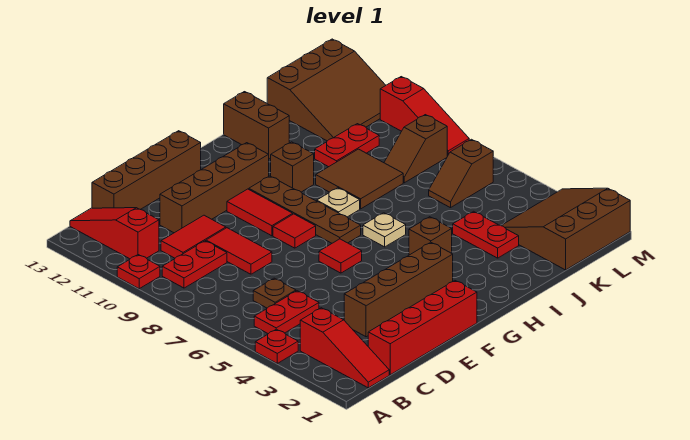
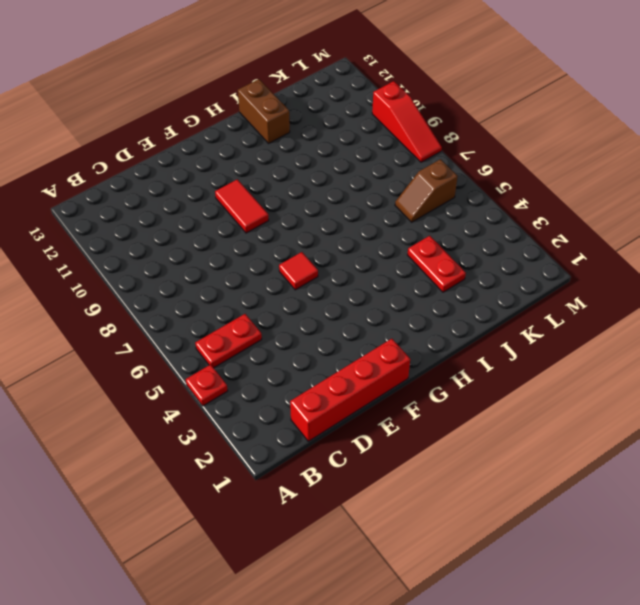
none -> red plate A10 level 1
none -> red slope B1:B3 level 1 top 3
none -> red plate B9:C9 level 1
none -> red slope B11:B13 level 1 top 11

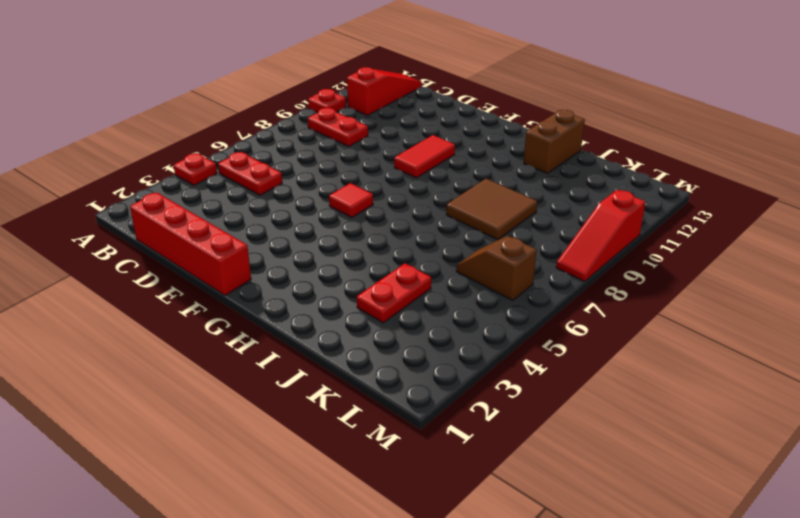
none -> red slope B1:B3 level 1 top 3
none -> brown plate C6 level 1
none -> red tile C10:D10 level 1
none -> brown brick C13:F13 level 1

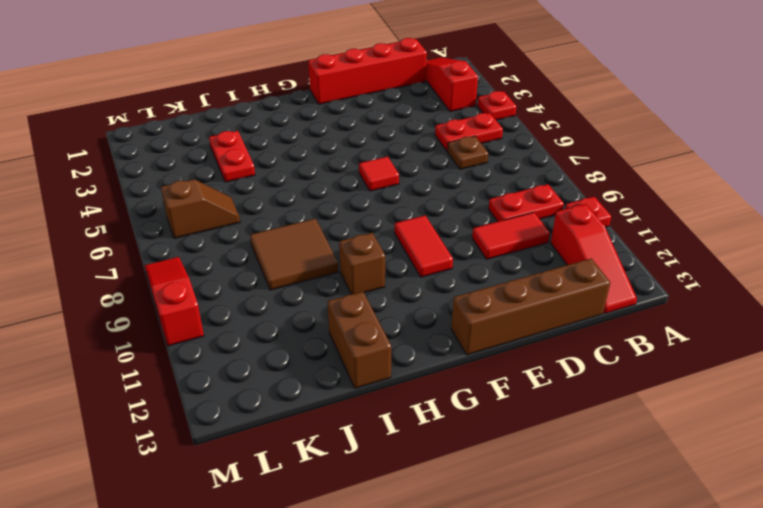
none -> brown brick D3:G3 level 1
none -> red tile D8:D9 level 1
none -> brown brick D11:G11 level 1
none -> red tile F8 level 1

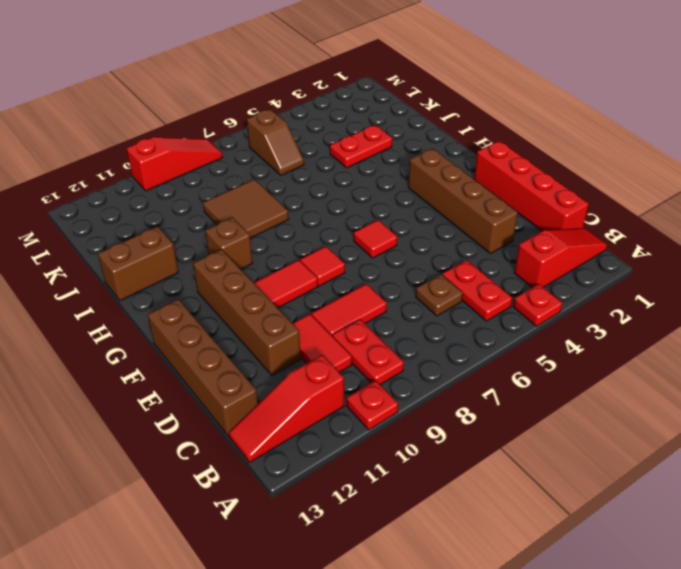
none -> brown plate G7:G10 level 1
none -> brown brick H4 level 1
none -> tan plate H6 level 1
none -> tan plate H8 level 1

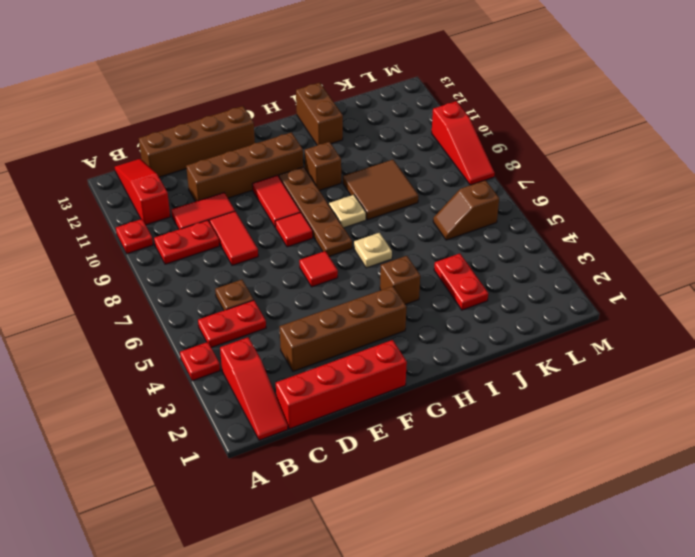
none -> red plate J10:K10 level 1
none -> brown slope K1:M3 level 1 top 1
none -> brown slope K8:L8 level 1 top L
none -> brown slope K11:M13 level 1 top 13

